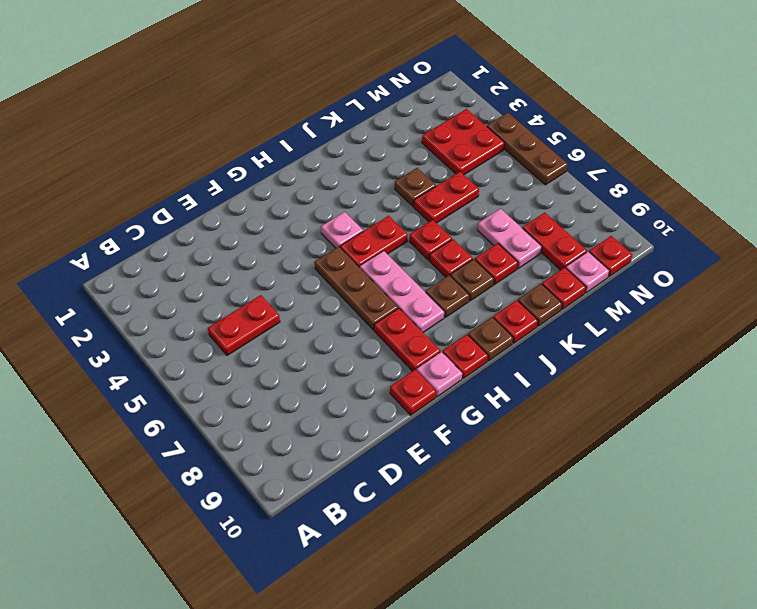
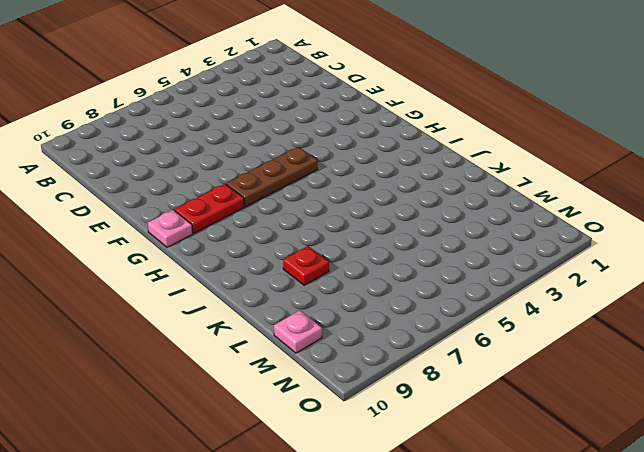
none -> red plate C5:D5 level 1
none -> red plate F10 level 1
none -> pink plate H4 level 1

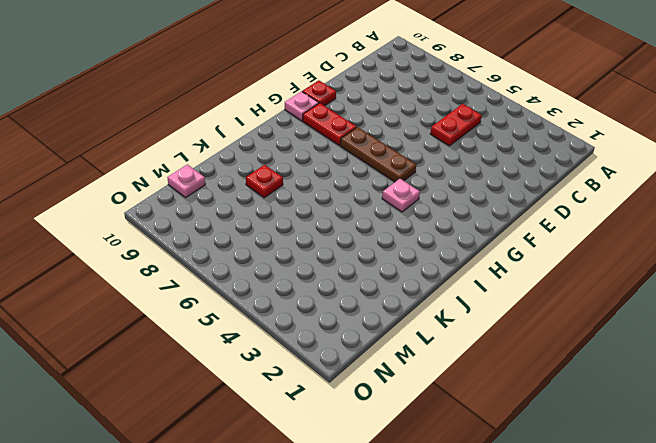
none -> red plate H5:I5 level 1
none -> pink plate H6:H8 level 1
none -> red plate H10 level 1

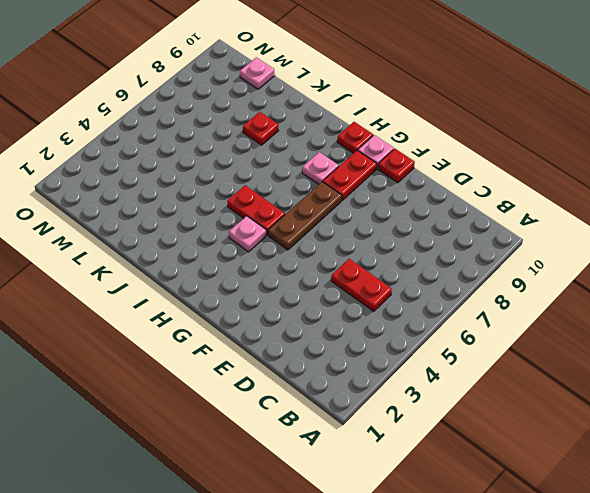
pink plate H8 level 1 -> pink plate H6:H8 level 1
none -> brown plate I8 level 1
none -> brown plate I10 level 1
none -> red plate J6 level 1

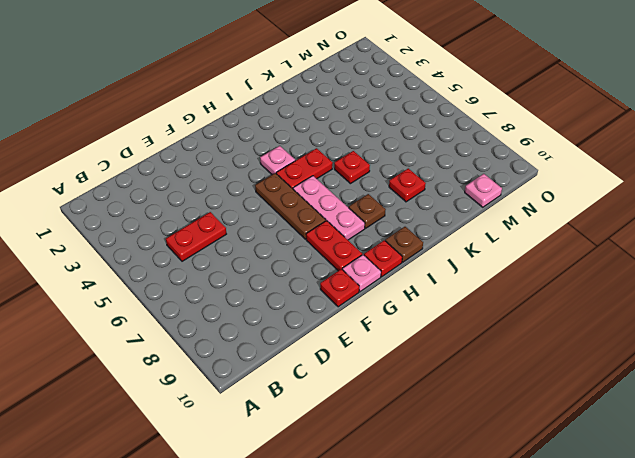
none -> red plate J7 level 1
none -> brown plate J8 level 1
none -> red plate J10 level 1

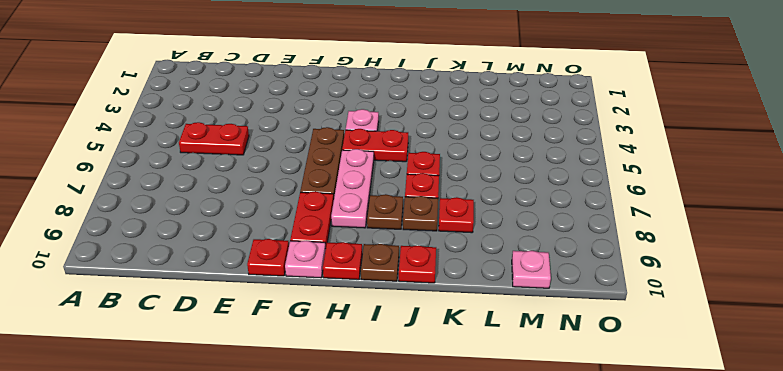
none -> brown plate K4 level 1
none -> red plate K5:L5 level 1
none -> brown plate K10 level 1

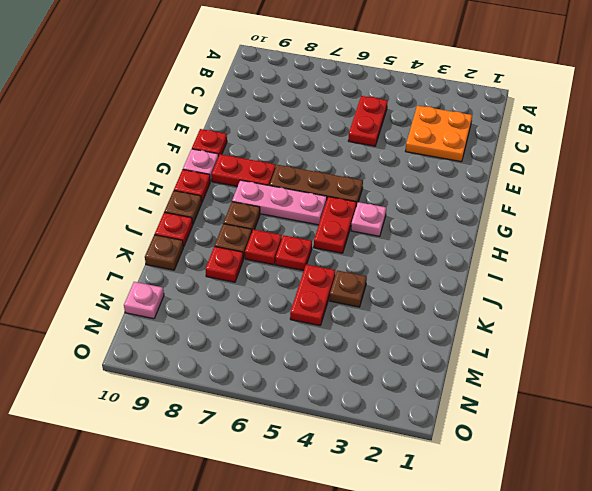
orange plate C2:D3 level 1 -> none
none -> pink plate L7:L8 level 1
none -> red plate L10 level 1
none -> red plate M3:N4 level 1

